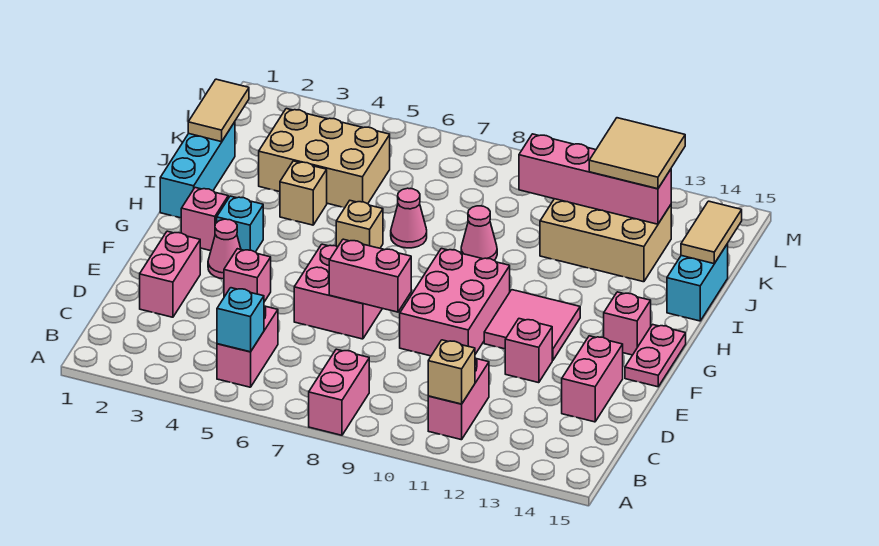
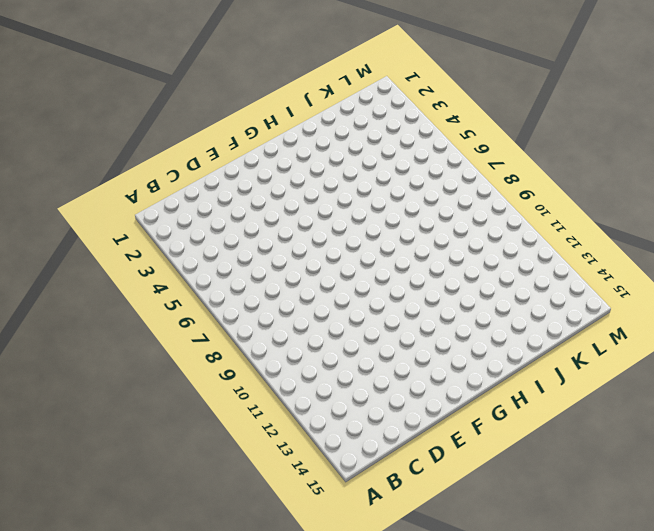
none -> pink brick A8:B8 level 1
none -> pink brick B5:C5 level 1
none -> pink brick B11:C11 level 1
none -> pink brick D2:E2 level 1

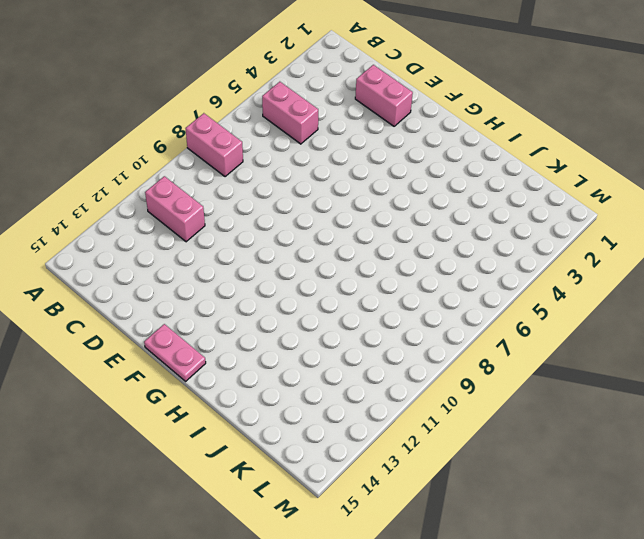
none -> pink brick D14:E14 level 1
none -> pink brick E4 level 1
none -> pink brick E6:F7 level 1
none -> pink brick E9:G10 level 1

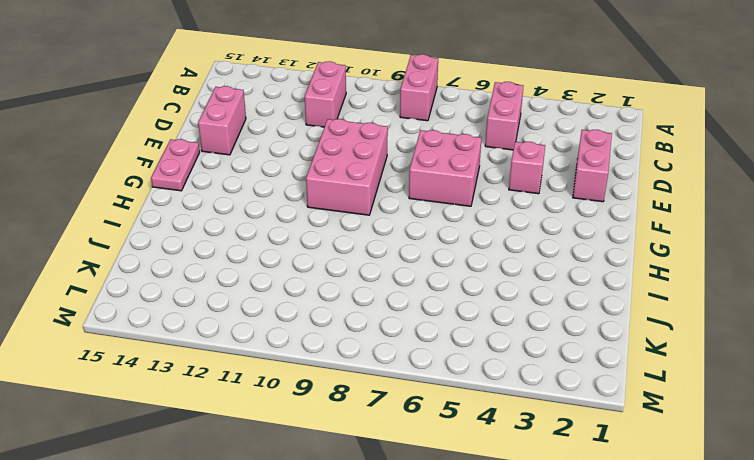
none -> pink brick E12 level 1
none -> pink cone F3 level 1
none -> pink tile F11:G12 level 1
none -> pink brick G2 level 1

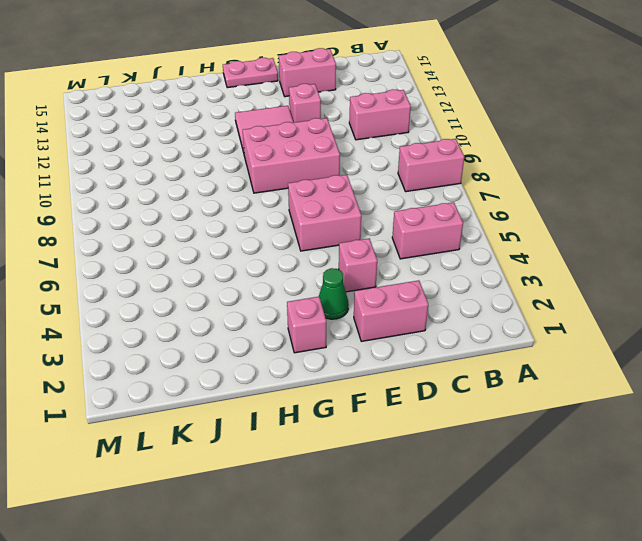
green cone F3 level 1 -> pink cone F3 level 1
none -> cyan brick G3 level 1
none -> pink brick G14 level 1
none -> cyan brick H1:J1 level 1
none -> tan brick H6 level 1

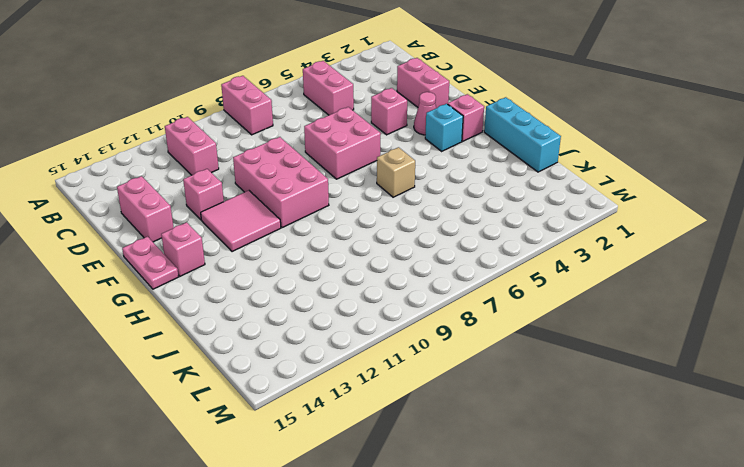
none -> tan brick I4 level 1
none -> pink cone I7 level 1
none -> pink cone I9 level 1
none -> cyan brick I15:J15 level 1

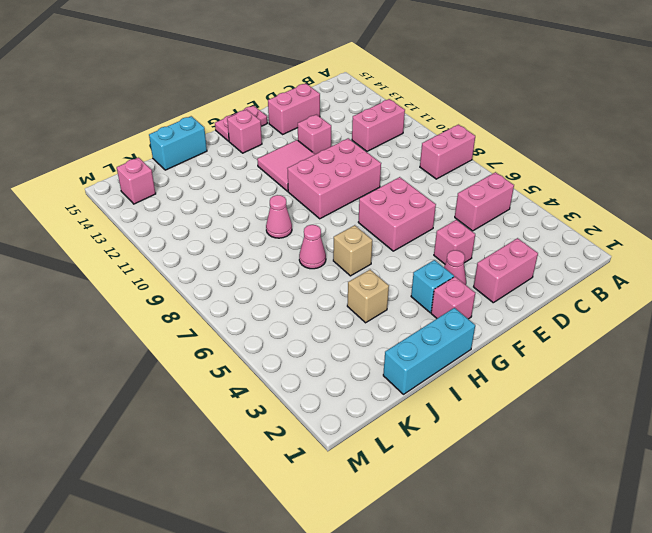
pink brick L14 level 1 -> none
none -> tan brick J3:K5 level 1
none -> tan brick J11:K13 level 1
none -> cyan brick B5 level 2
none -> tan brick B11 level 2

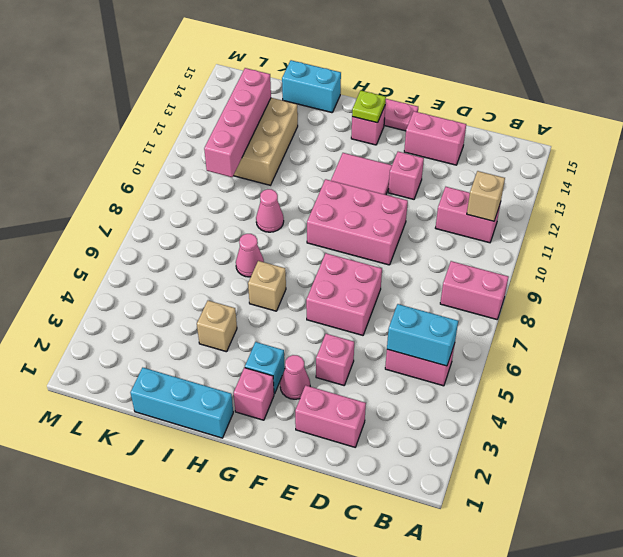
cyan brick B5:C5 level 2 -> cyan brick B5 level 2
lime plate G14 level 2 -> none
none -> tan brick J3:K5 level 1
none -> pink brick E7:E8 level 2
none -> tan tile J1:K1 level 2
none -> tan tile J15:K15 level 2

